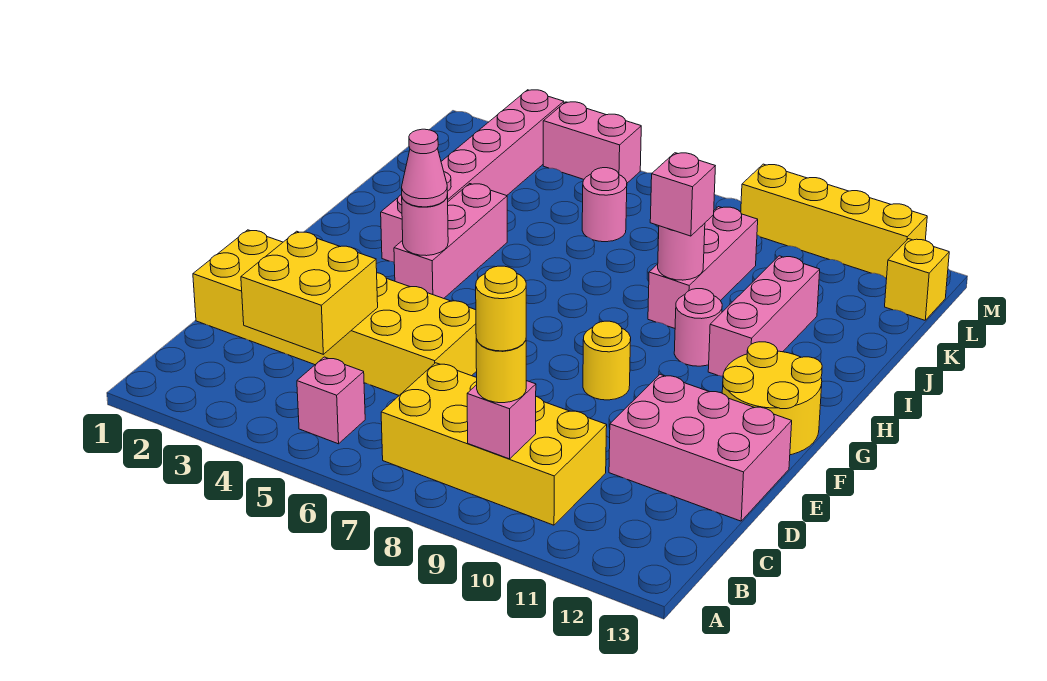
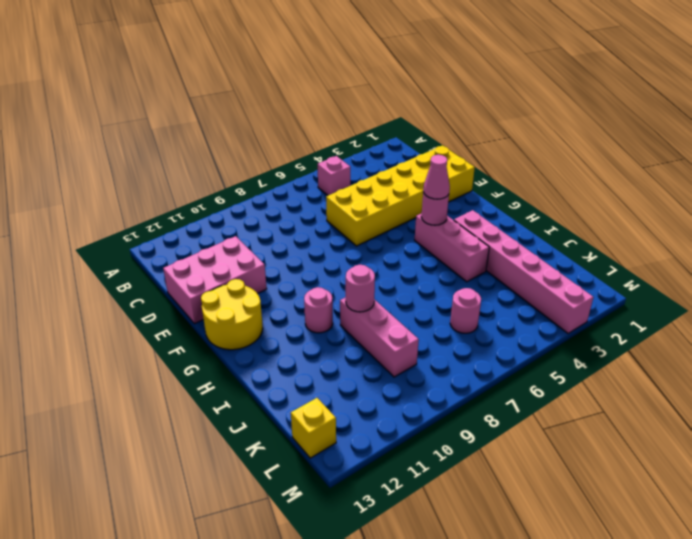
none -> yellow brick B7:C10 level 1
none -> yellow round brick F9 level 1
none -> pink brick H11:J11 level 1

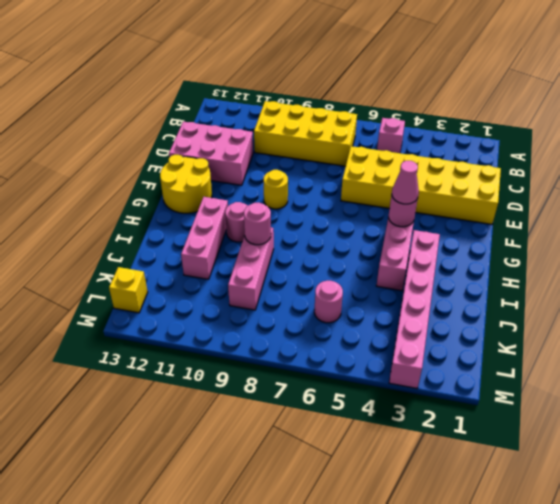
none -> pink brick M4:M5 level 1
none -> yellow brick M9:M12 level 1
none -> pink brick B9 level 2

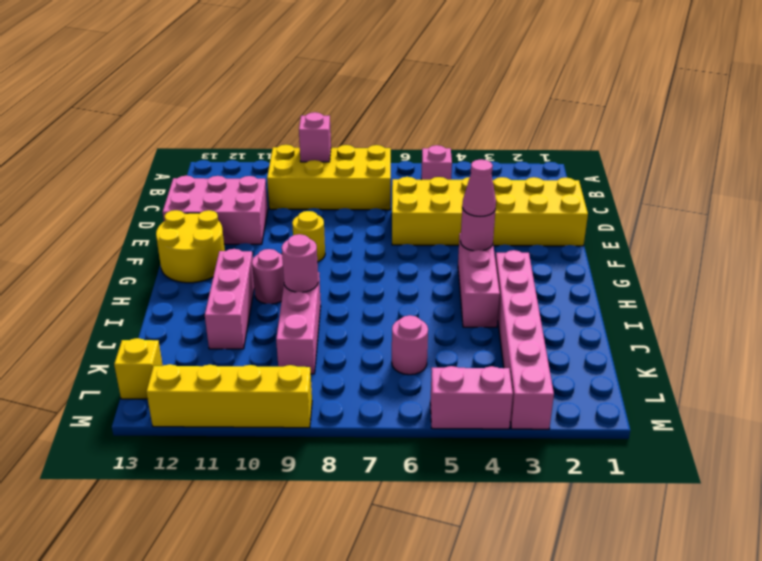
none -> yellow brick C3:D4 level 2
none -> yellow round brick B9 level 3
none -> pink brick I9 level 3

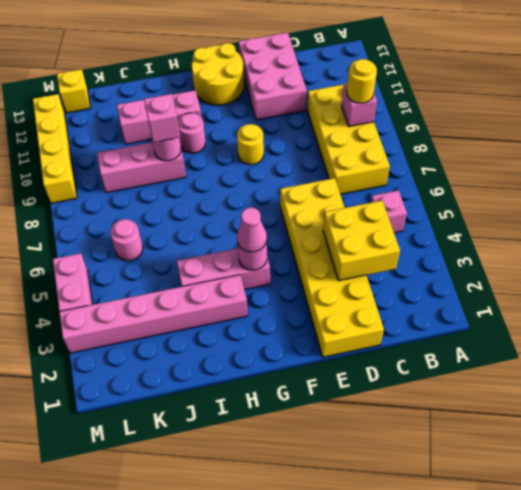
none -> yellow round brick B9 level 4

